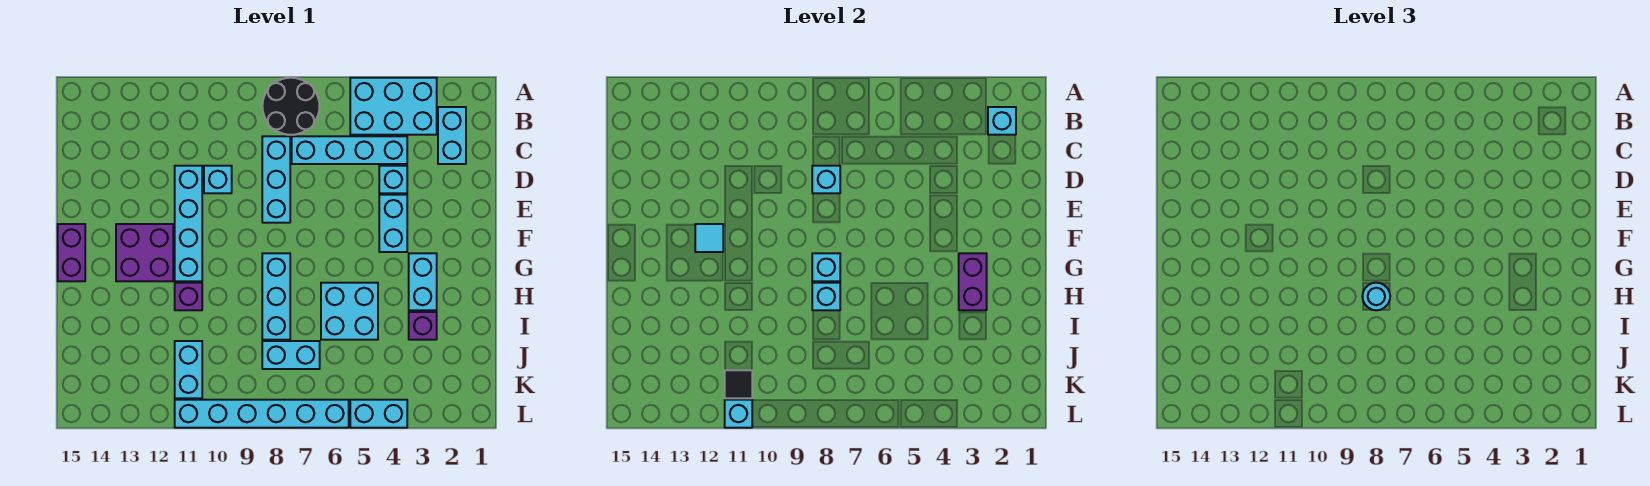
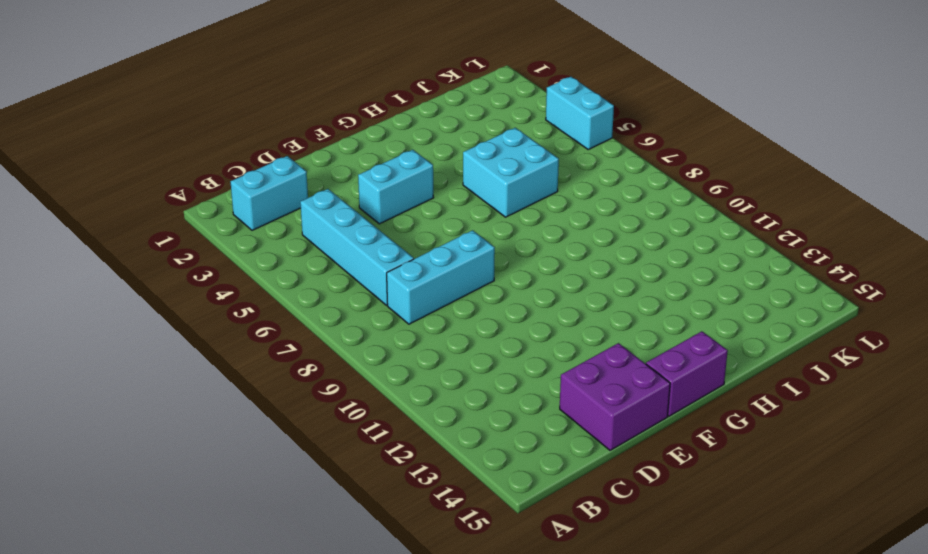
purple brick D14:E15 level 1 -> purple brick F12:G13 level 1
none -> cyan brick A3:B5 level 1
none -> black round brick A7:B8 level 1
none -> cyan brick D4 level 1

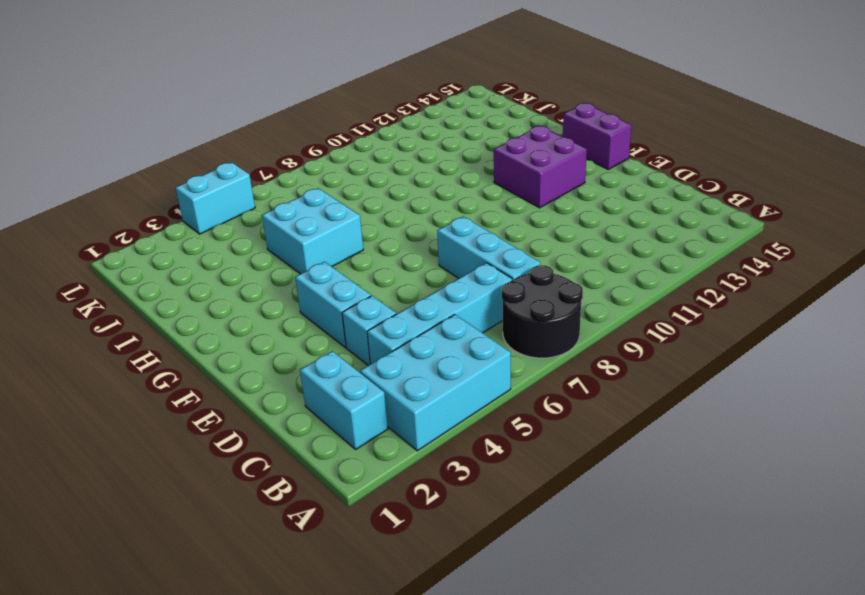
none -> cyan brick D10 level 1
none -> cyan brick D11:G11 level 1
none -> cyan brick G3:H3 level 1

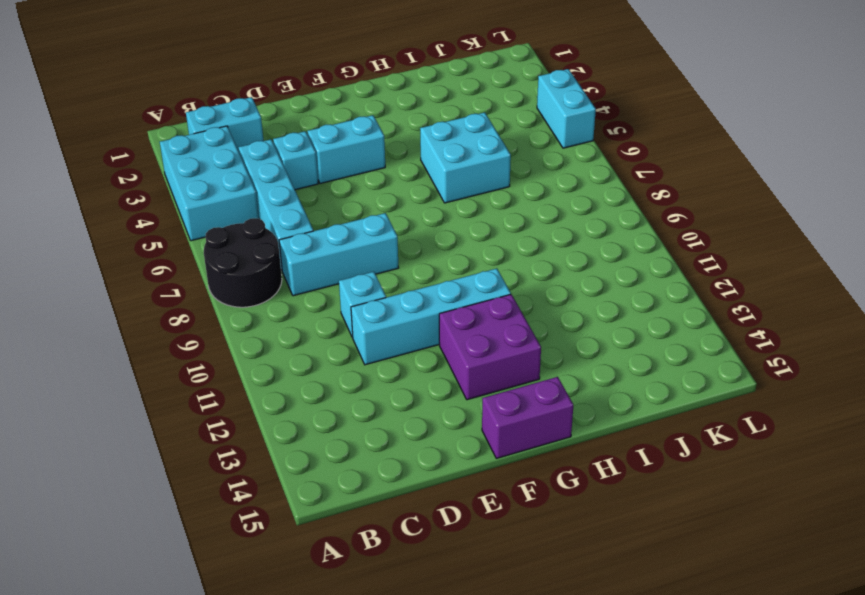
none -> cyan brick G3:H3 level 1
none -> cyan brick G8:I8 level 1
none -> purple brick H11 level 1

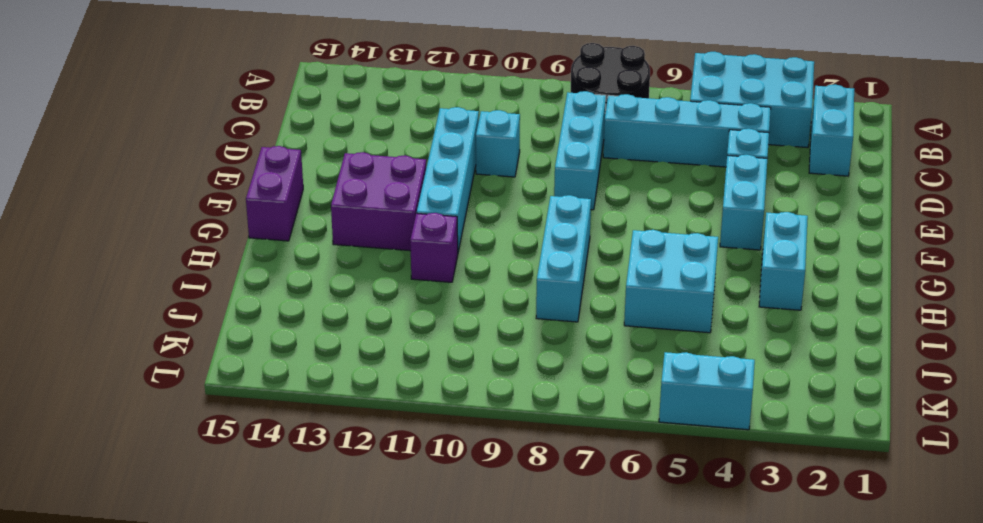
none -> purple brick I3 level 1
none -> cyan brick J7:J8 level 1
none -> cyan brick J11:K11 level 1

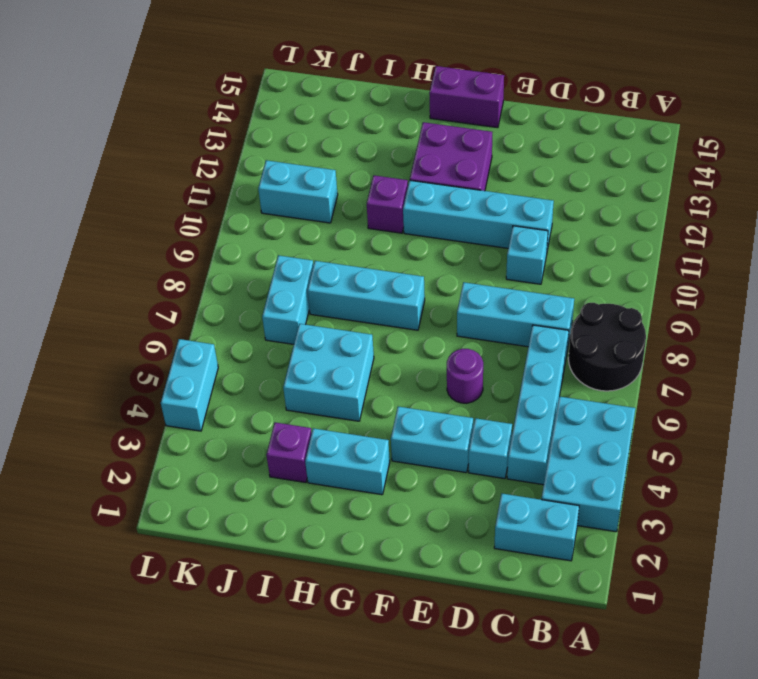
purple round brick E6 level 1 -> none
none -> cyan brick L6:L11 level 1
none -> cyan brick B2 level 2
none -> cyan brick D8 level 2

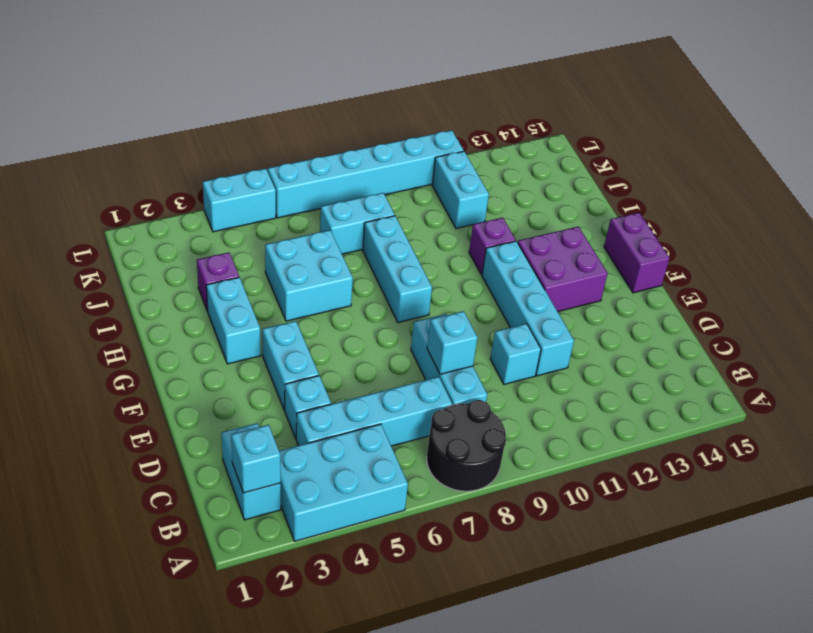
none -> cyan tile F12 level 2
none -> purple brick G3:H3 level 2
none -> cyan brick G8 level 2

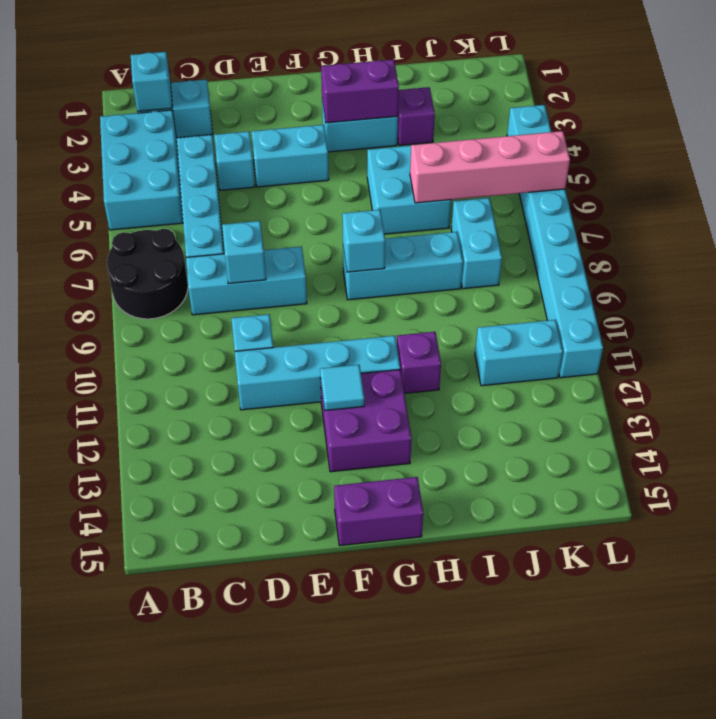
pink brick I6:L6 level 2 -> none
none -> cyan brick H8 level 2
none -> black tile K11 level 2
none -> cyan brick L11 level 2

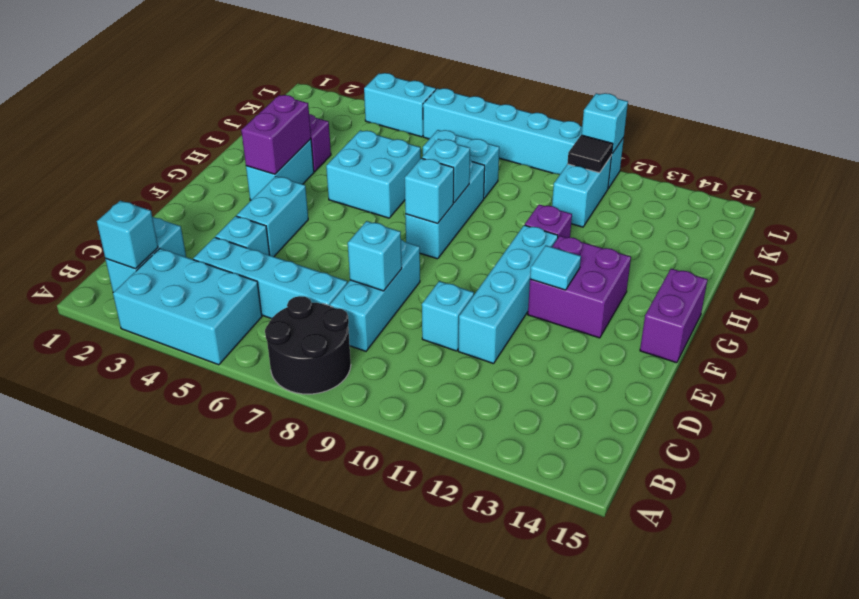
none -> cyan round brick H8 level 3

